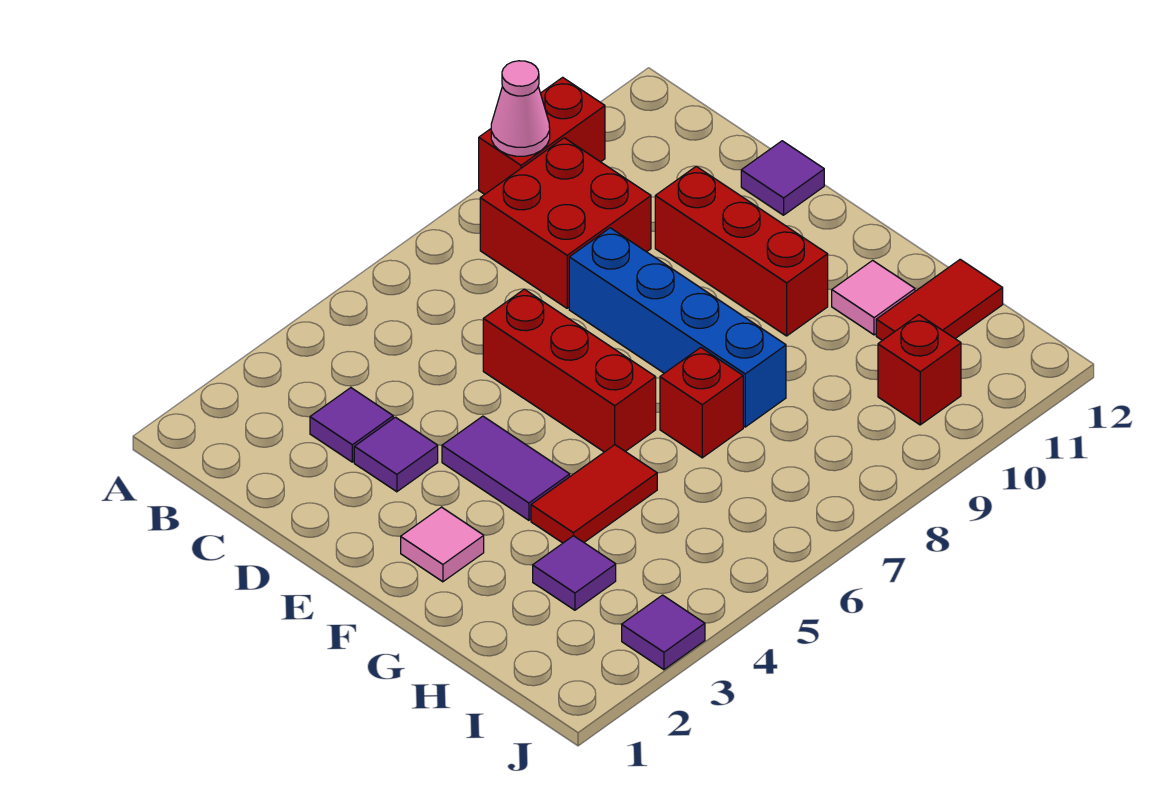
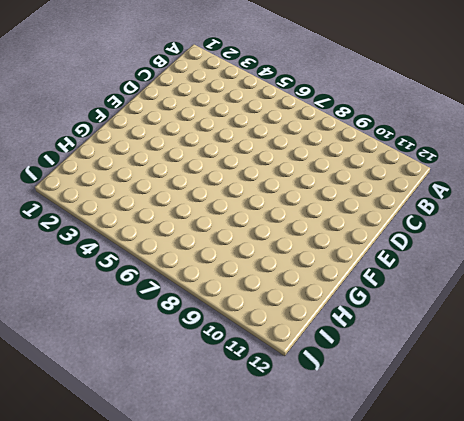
none -> red brick A9:A10 level 1
none -> red brick B8:C9 level 1
none -> purple tile C3 level 1

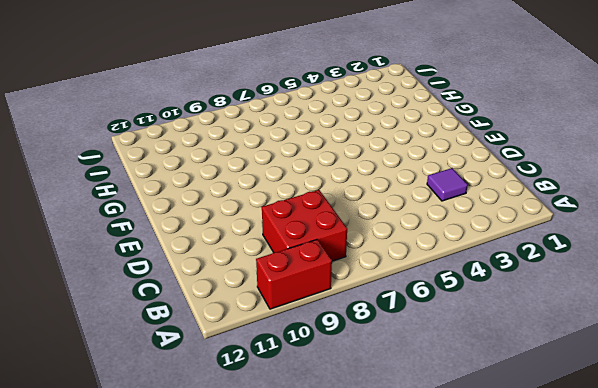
none -> purple tile D3 level 1
none -> red brick D6:F6 level 1
none -> blue brick D8:G8 level 1

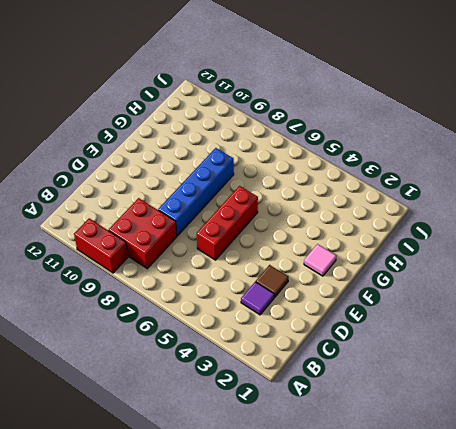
brown tile D3 level 1 -> purple tile D3 level 1
none -> red brick D10:F10 level 1
none -> purple tile D12 level 1
none -> purple tile E4:F4 level 1

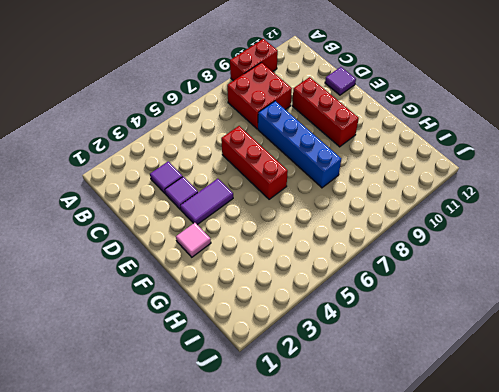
purple tile E3:E4 level 1 -> purple tile E4:F4 level 1
none -> red tile G4:G5 level 1
none -> red brick G7 level 1
none -> pink tile G11 level 1

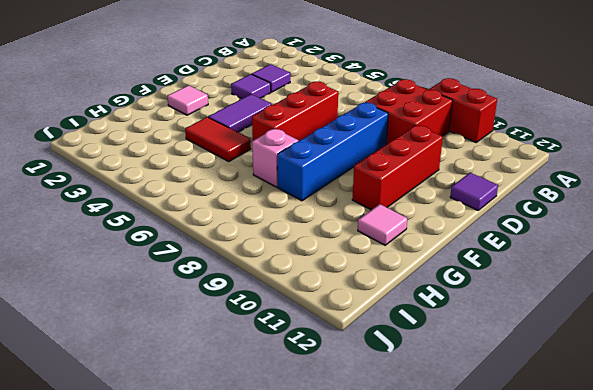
pink brick G7 level 1 -> red brick G7 level 1
none -> purple tile H3 level 1
none -> red tile H11:H12 level 1
none -> red brick I10 level 1

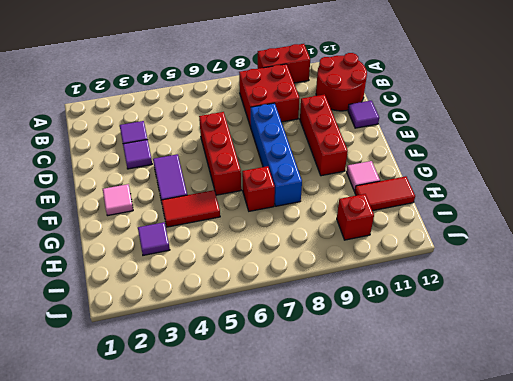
red round brick B11:C12 level 1 -> none
none -> purple tile J3 level 1
none -> pink cone A9 level 2

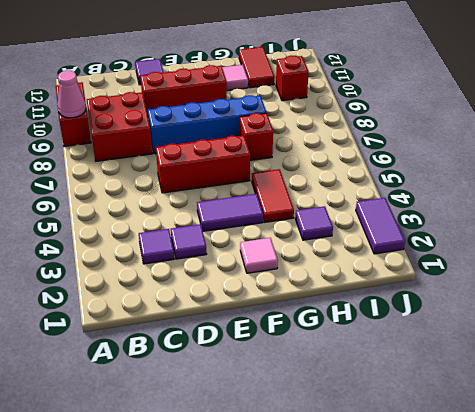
purple tile J2:J3 level 1 -> purple tile J3 level 1

